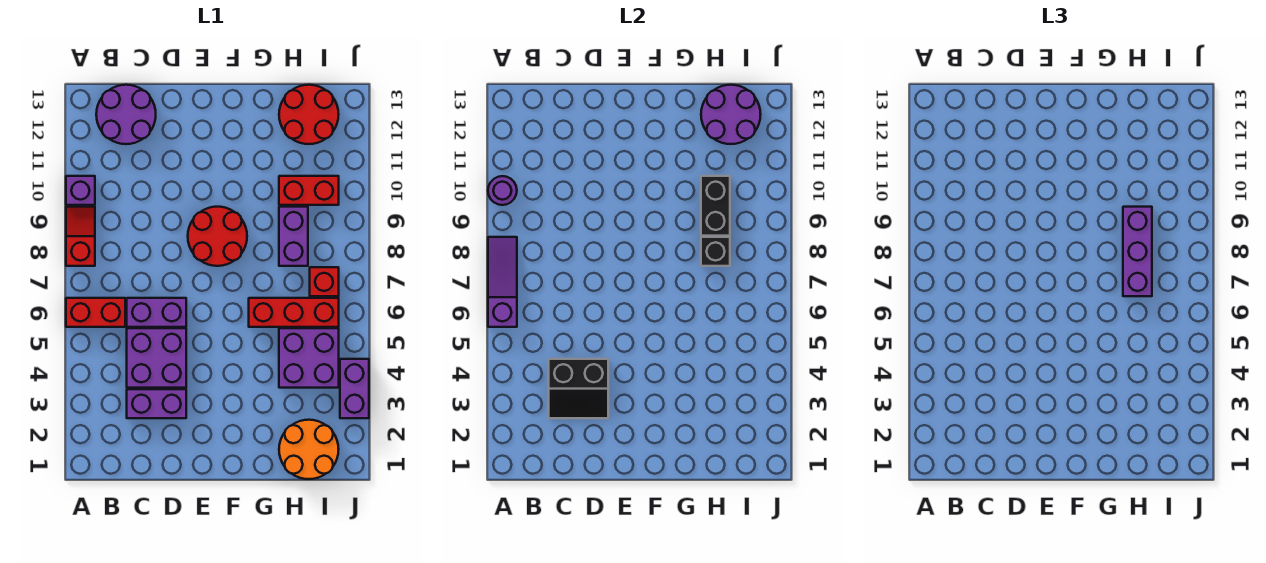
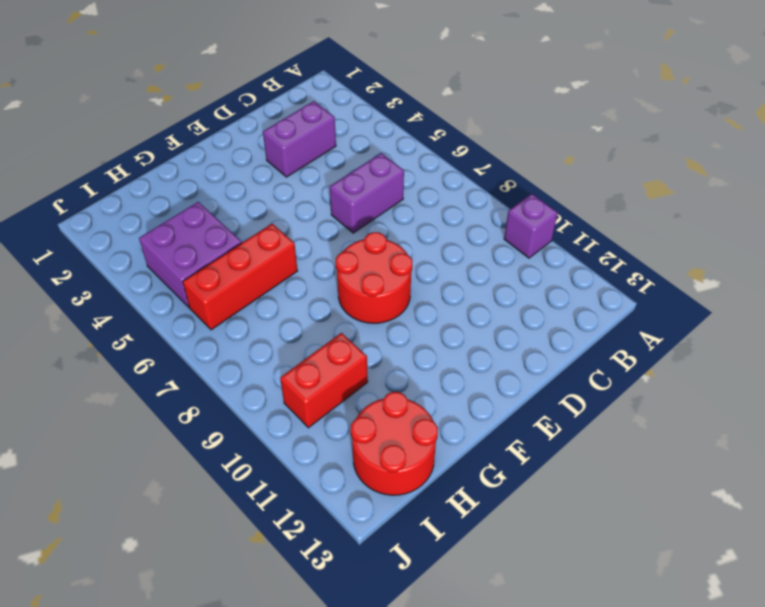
none -> red brick A6:B6 level 1
none -> red slope A8:A9 level 1 top 8
none -> purple round brick B12:C13 level 1

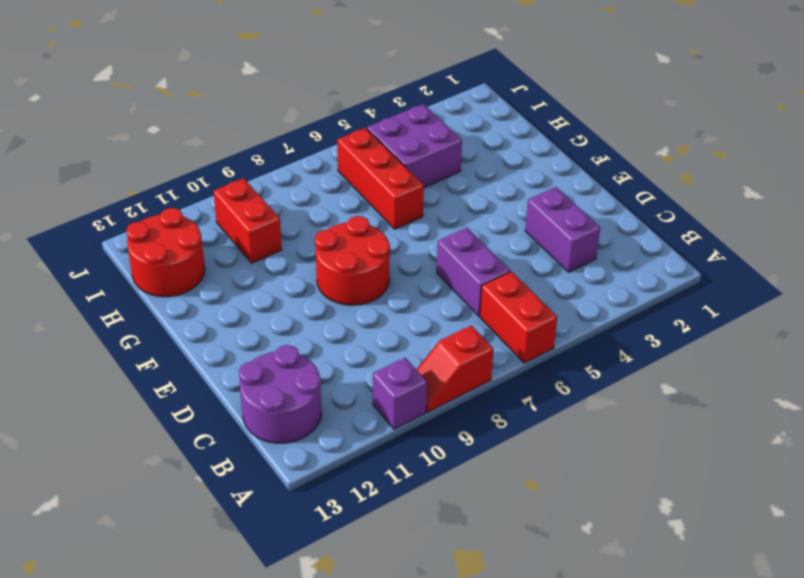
none -> purple brick C4:D5 level 1
none -> orange round brick H1:I2 level 1
none -> purple brick H8:H9 level 1

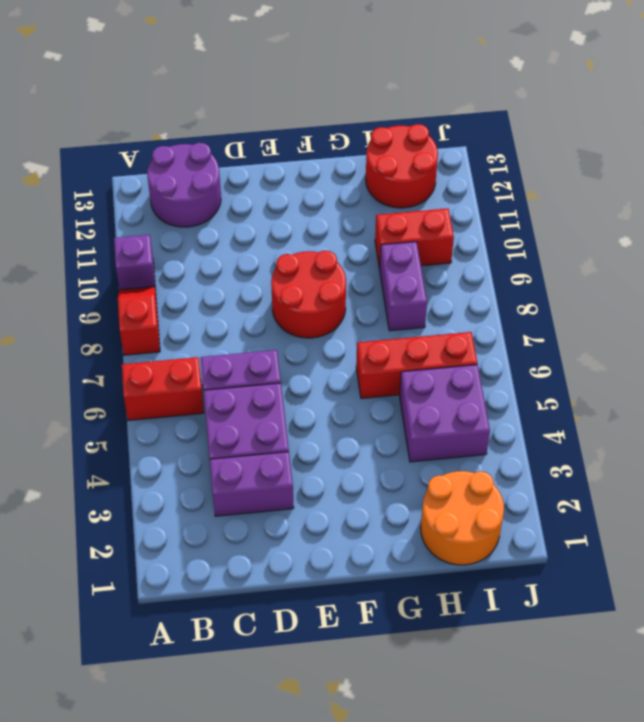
none -> red brick I7 level 1
none -> purple brick J3:J4 level 1
none -> purple slope A6:A8 level 2 top 6

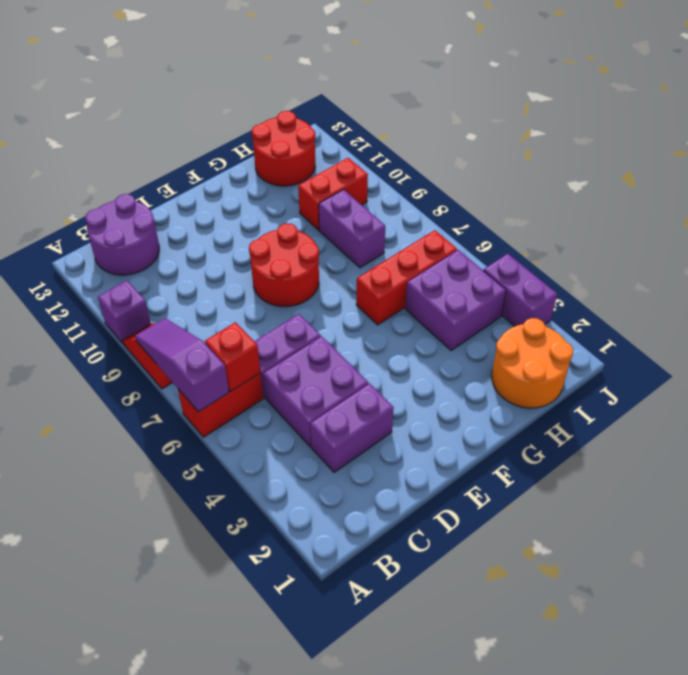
red brick B6 level 2 -> red brick I7 level 1
none -> purple round brick A10 level 2
none -> black slope C3:D4 level 2 top 4
none -> black brick H8 level 2

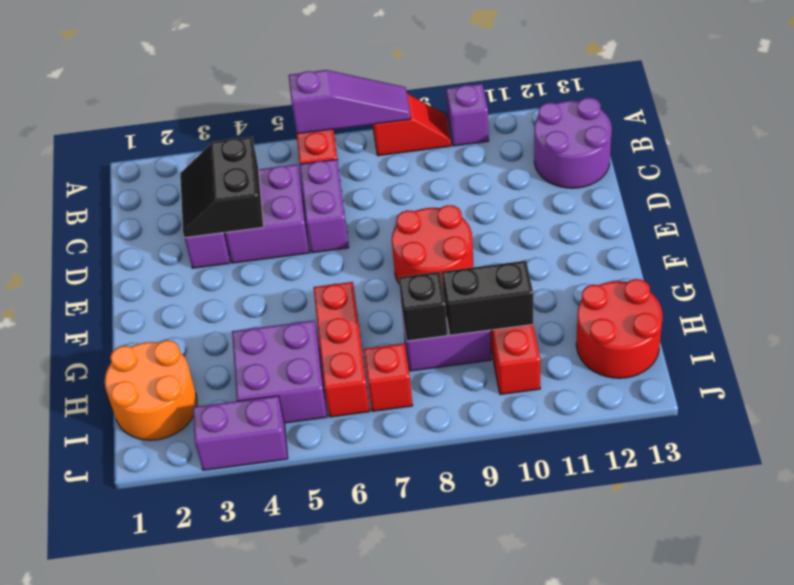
none -> purple round brick A10 level 2
none -> purple round brick H12:I13 level 2
none -> purple brick H7:H9 level 3

